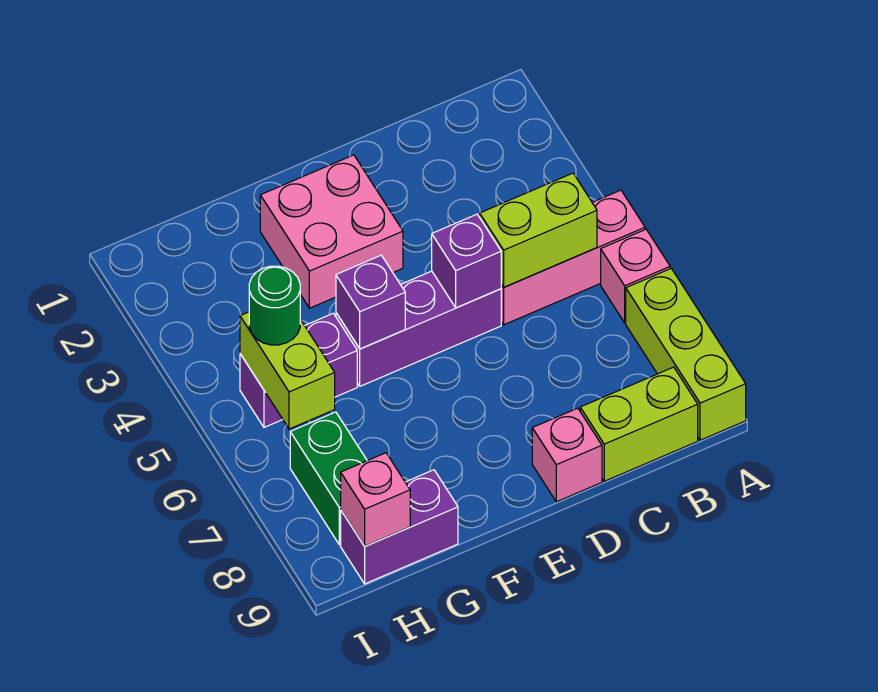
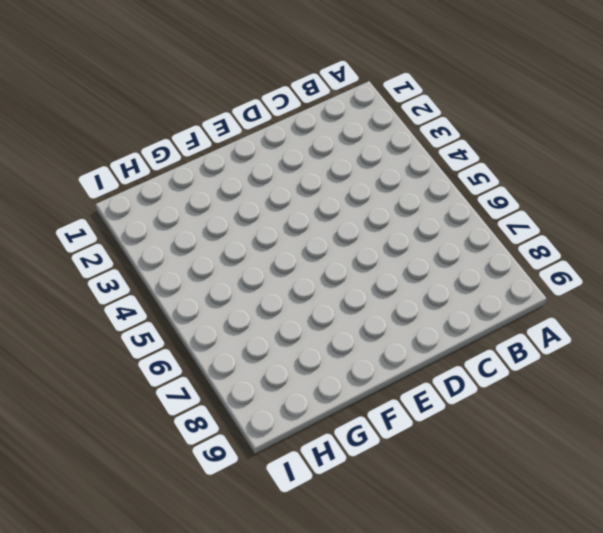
none -> pink brick A5:C5 level 1
none -> pink brick A6 level 1
none -> lime brick A7:A9 level 1

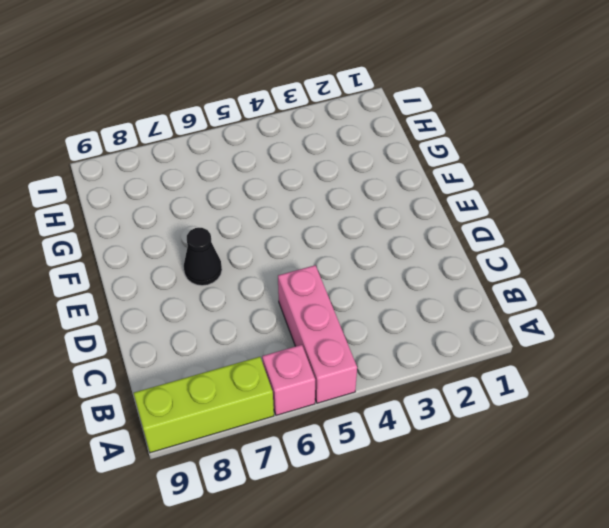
black cone E7 level 1 -> none
none -> lime brick B9:C9 level 1
none -> purple brick D5:F5 level 1
none -> pink brick D9 level 1

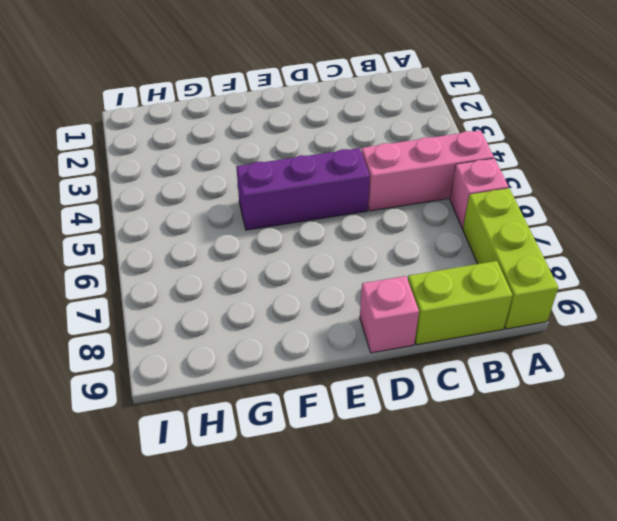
none -> pink brick E2:F3 level 1
none -> purple brick G5:H5 level 1
none -> purple brick G9:H9 level 1

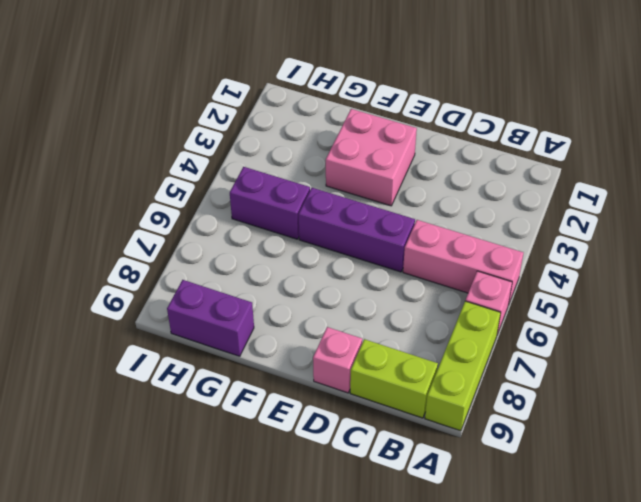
none -> green brick H7:H8 level 1
none -> lime brick B5:C5 level 2
none -> purple brick D5 level 2

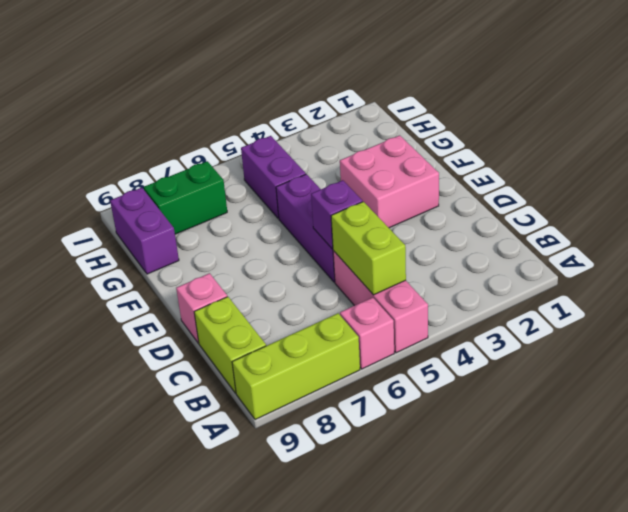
none -> purple brick F5 level 2
none -> lime brick H5:H6 level 2
none -> pink brick H9 level 2

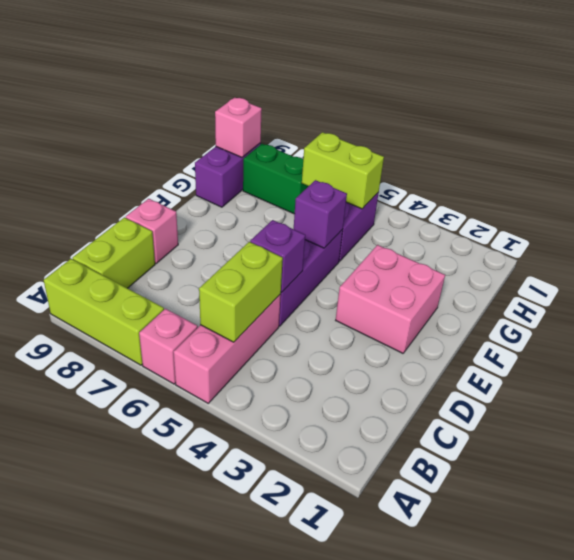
none -> green round brick H5 level 3

